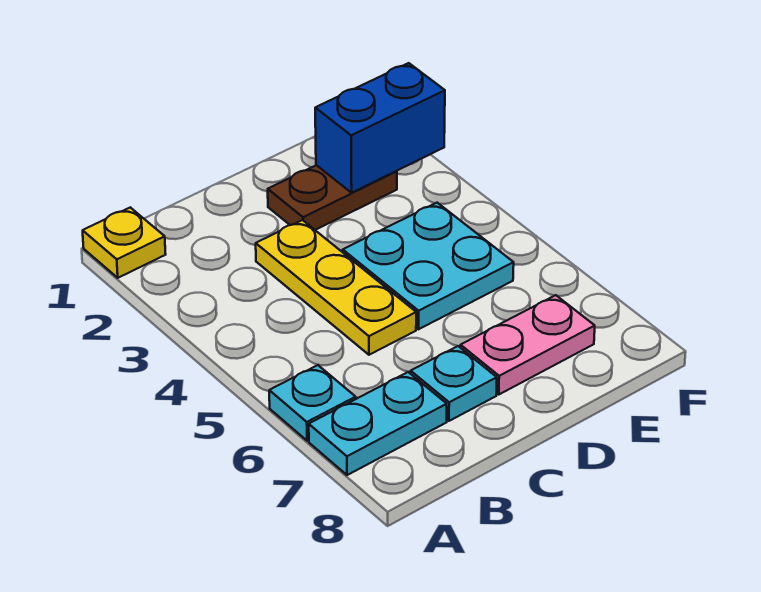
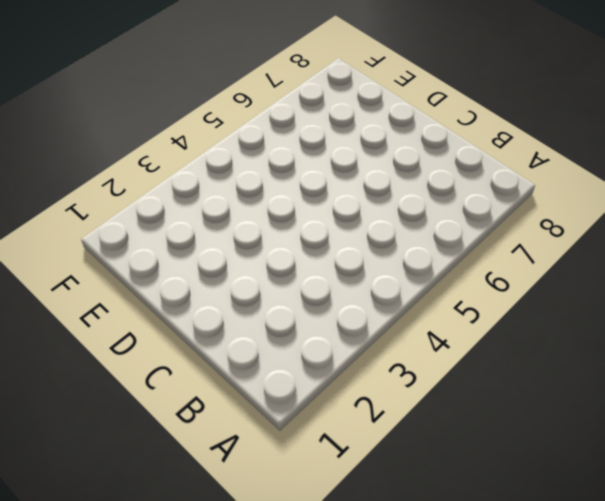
none -> yellow plate A1 level 1
none -> cyan plate A6 level 1

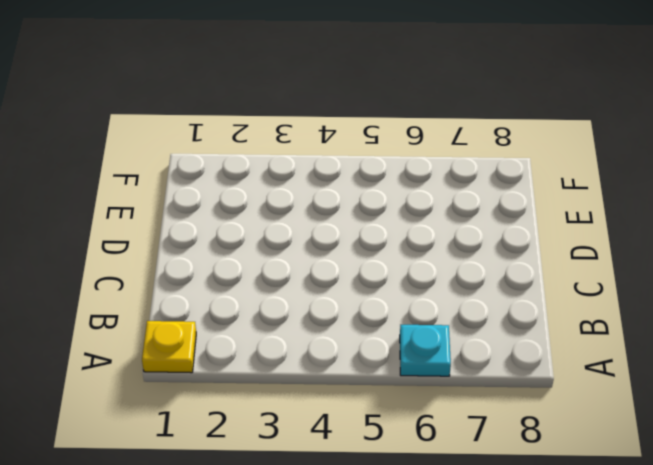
none -> cyan plate A7:B7 level 1
none -> yellow plate C3:C5 level 1

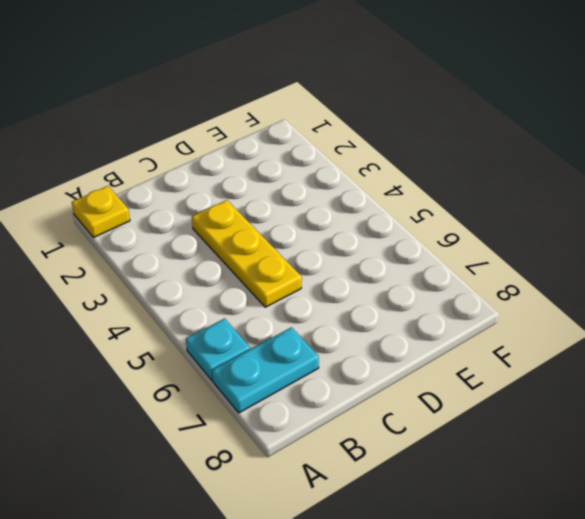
none -> cyan plate C7 level 1
none -> brown plate D2:E2 level 1

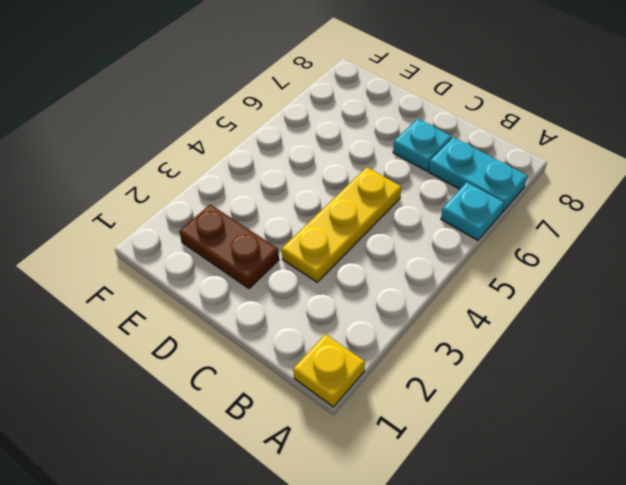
none -> cyan plate D4:E5 level 1
none -> pink plate D7:E7 level 1

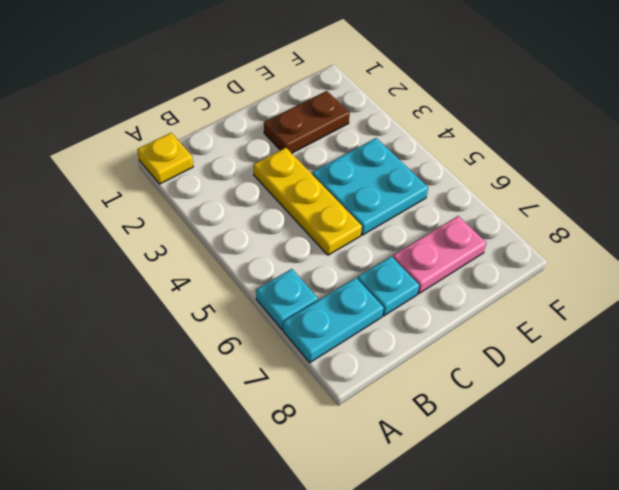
none -> blue brick E2:F2 level 2

